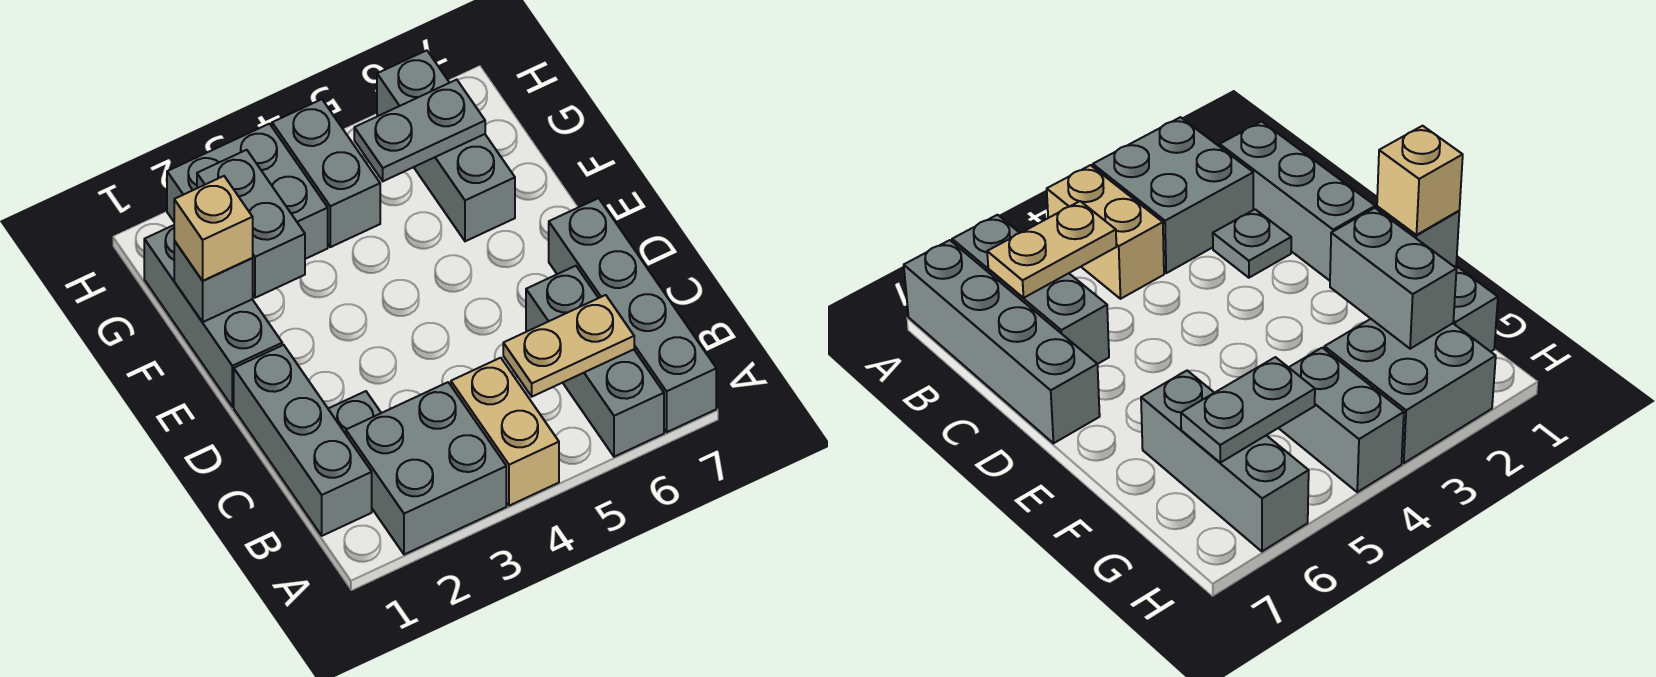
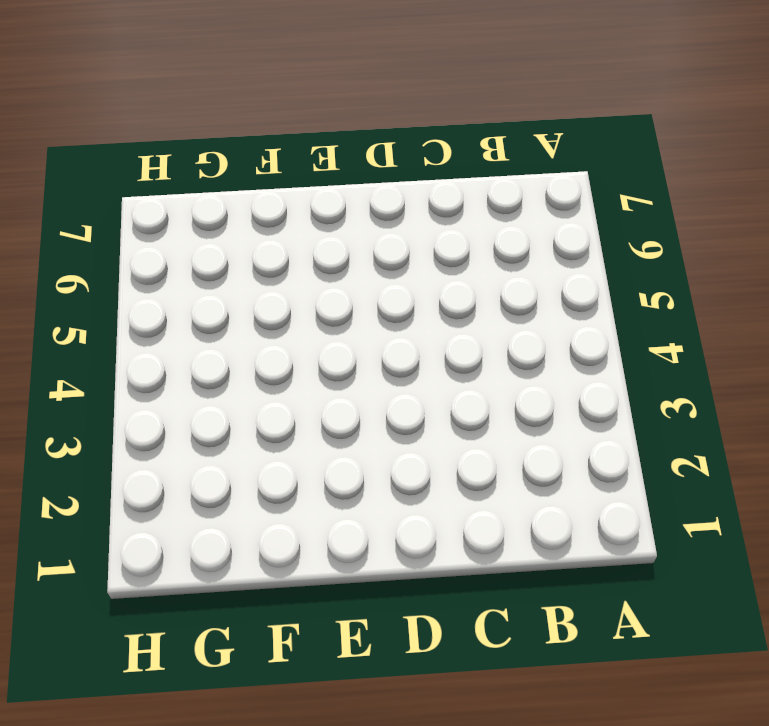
none -> grey brick A2:B3 level 1
none -> tan brick A4:B4 level 1
none -> grey brick A6:C6 level 1

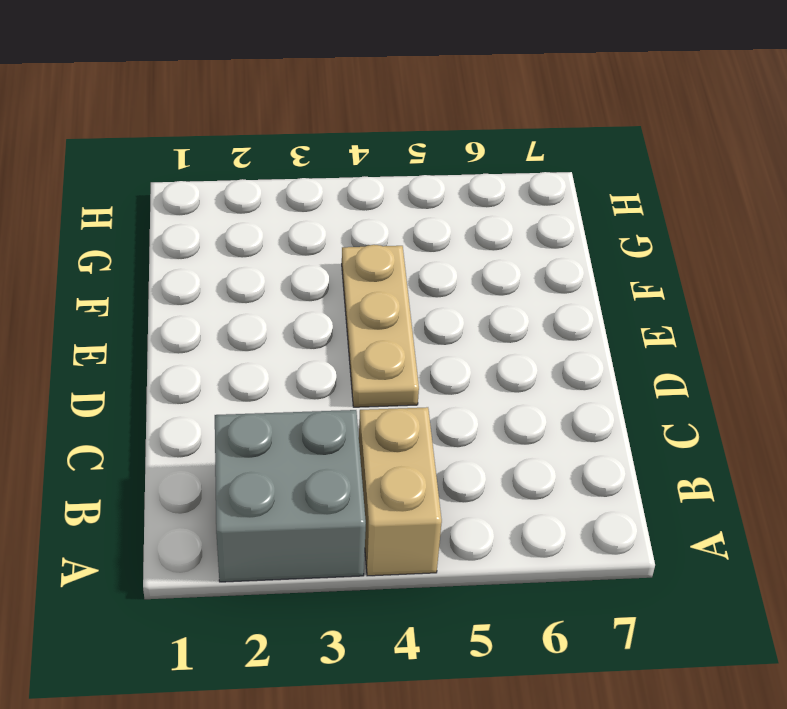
tan plate D4:F4 level 1 -> none
none -> grey brick A6:C6 level 1
none -> grey brick A7:D7 level 1
none -> grey brick B1:D1 level 1

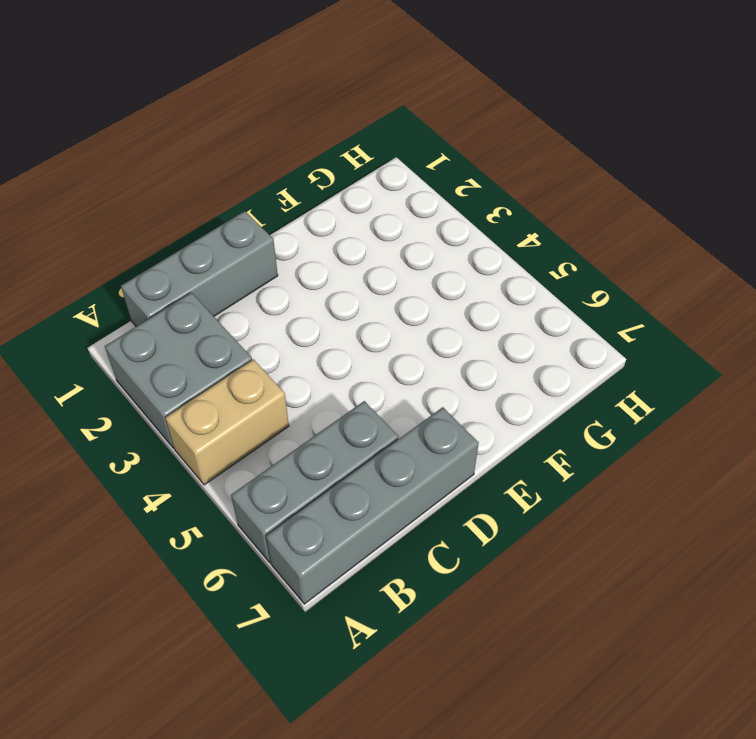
none -> grey plate C2 level 1
none -> grey brick E1:G1 level 1
none -> grey brick F6:H6 level 1

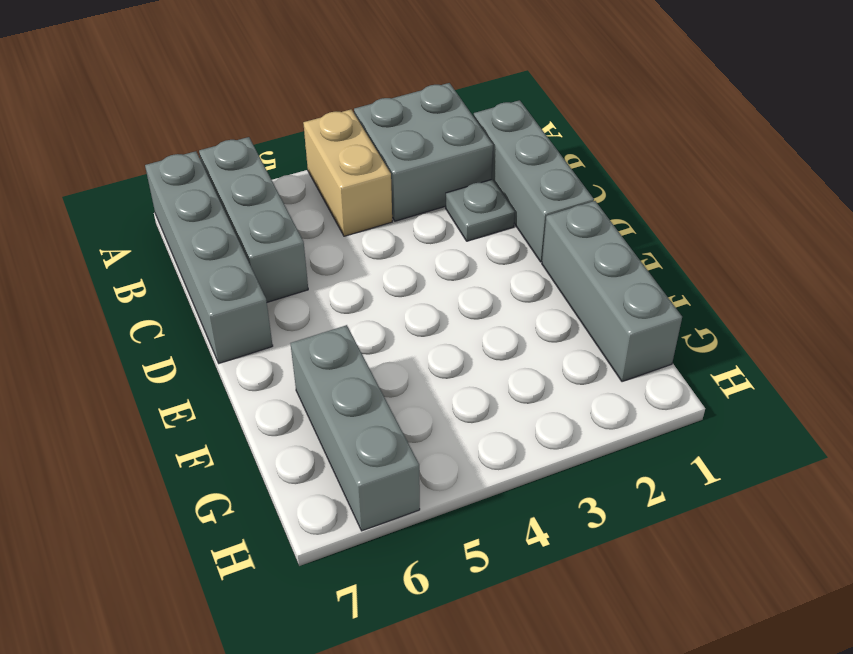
none -> grey brick G2:H3 level 1
none -> grey brick G4:H4 level 1
none -> tan plate B5:B6 level 2

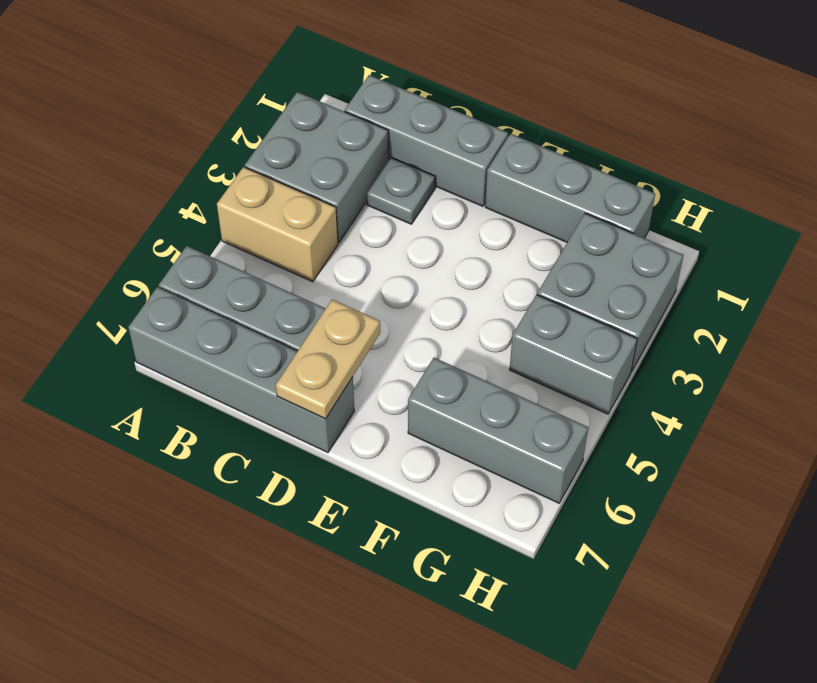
tan plate D6:D7 level 2 -> tan plate B5:B6 level 2
none -> grey brick F1 level 2
none -> grey brick F2:G2 level 2
none -> grey plate G5:G6 level 2

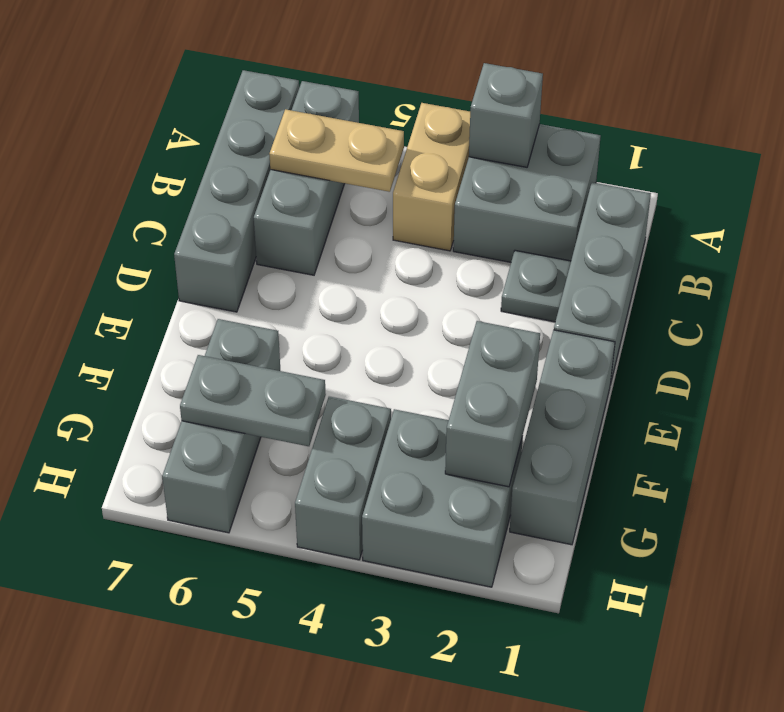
grey brick A3 level 2 -> grey brick F1 level 2
none -> tan brick F1 level 3

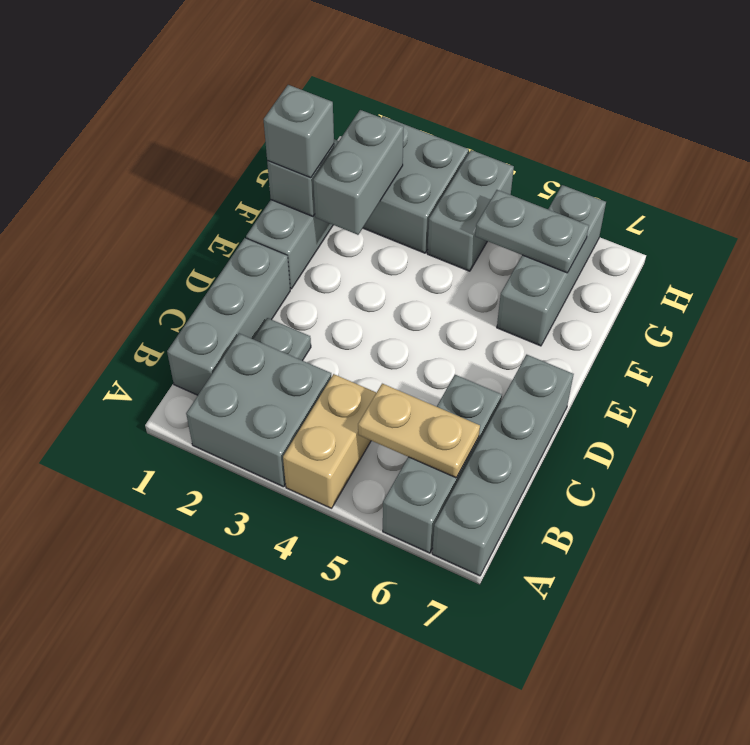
grey brick F1 level 3 -> tan brick F1 level 3

